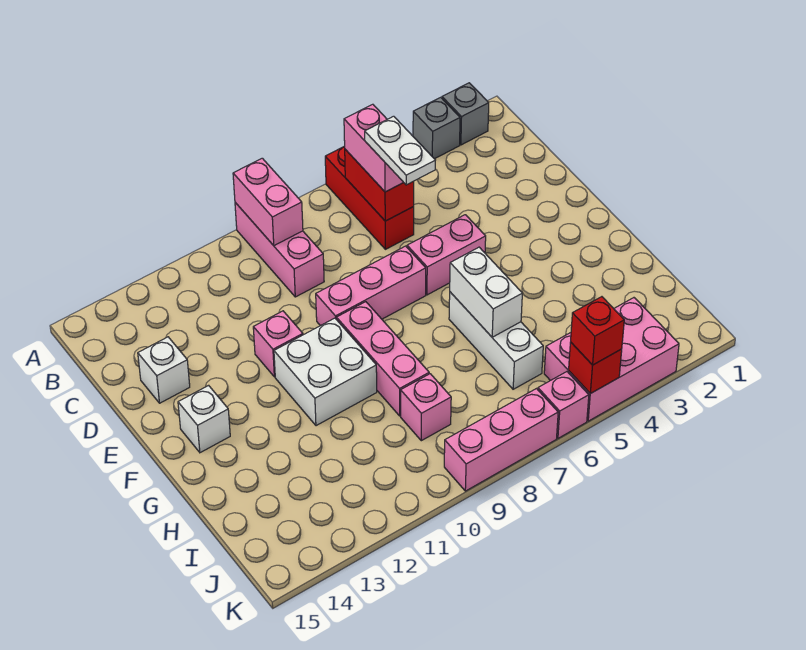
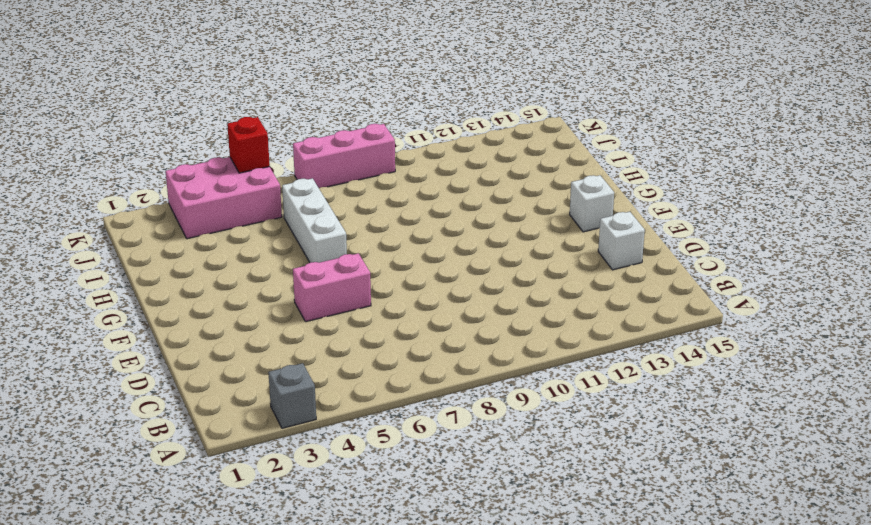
none -> grey brick A2 level 1
none -> red brick A6:C6 level 1
none -> pink brick A9:C9 level 1

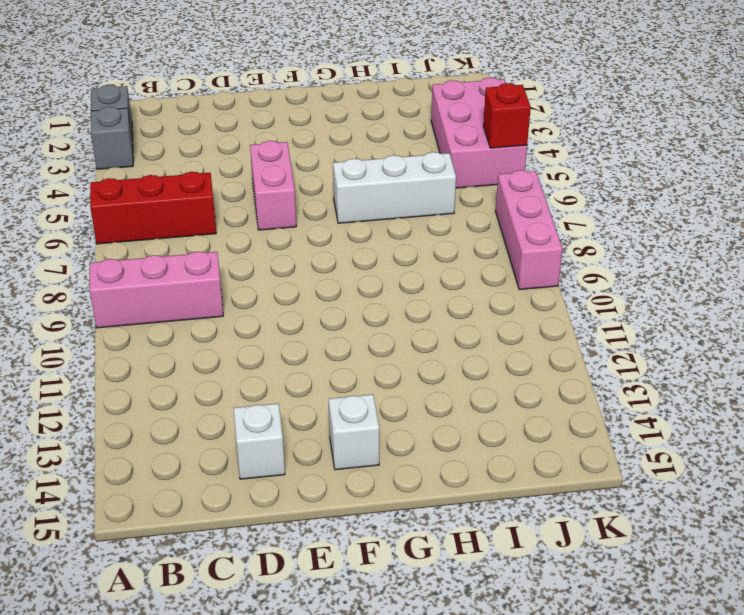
none -> pink brick E7:E9 level 1
none -> pink brick E11 level 1
none -> pink brick F9:H9 level 1

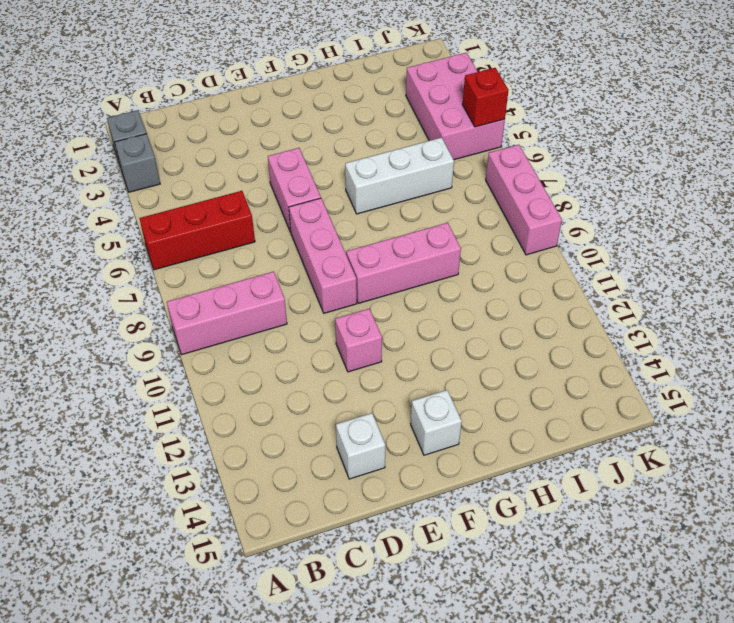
none -> white brick F10:G11 level 1
none -> pink brick I9 level 1
none -> pink brick K6 level 1

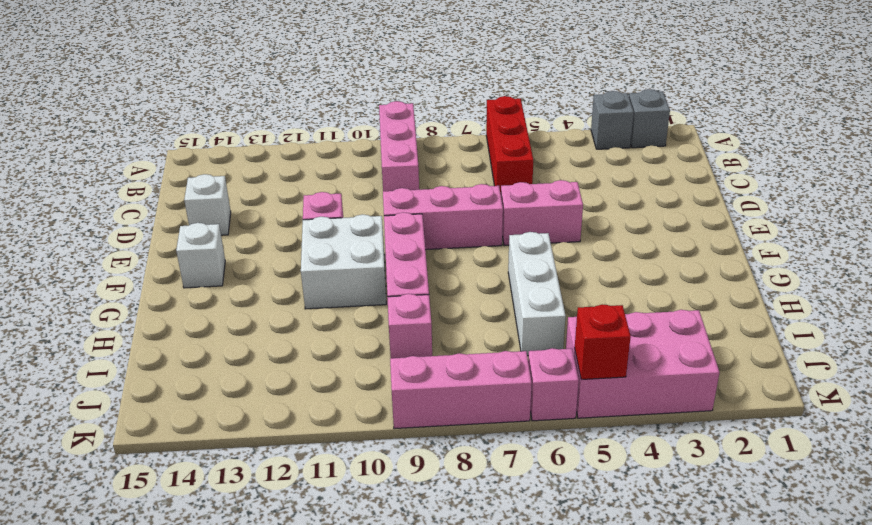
none -> pink brick A9:B9 level 2
none -> red brick B6:C6 level 2
none -> white brick G6:H6 level 2

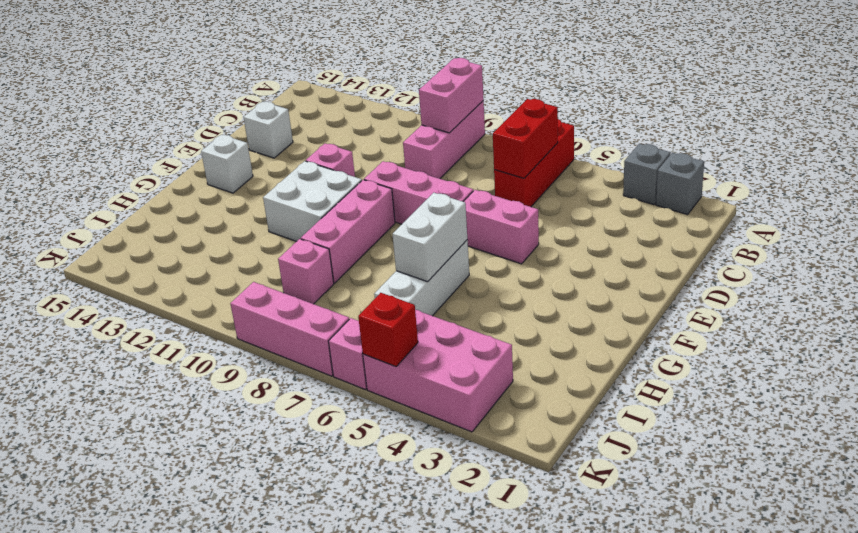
none -> pink brick B6:C6 level 3
none -> red brick K5 level 3
none -> white plate C6:D6 level 4

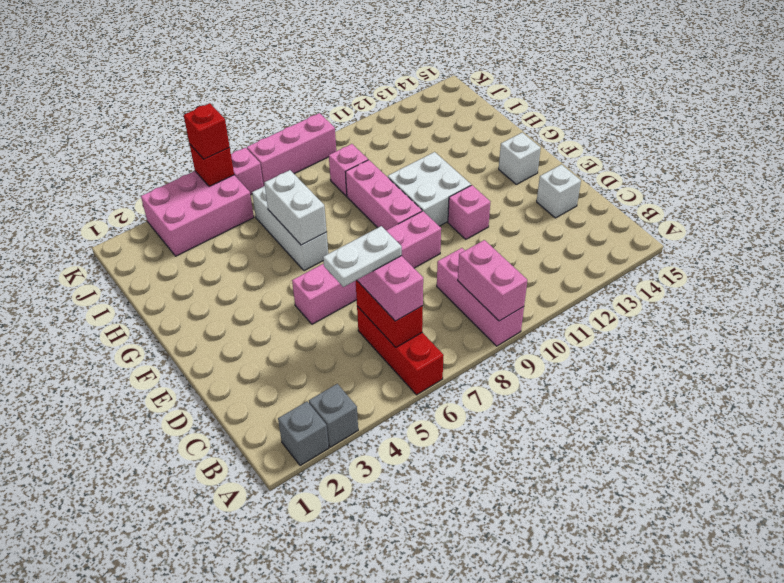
white plate C5:C6 level 4 -> white plate C6:D6 level 4

